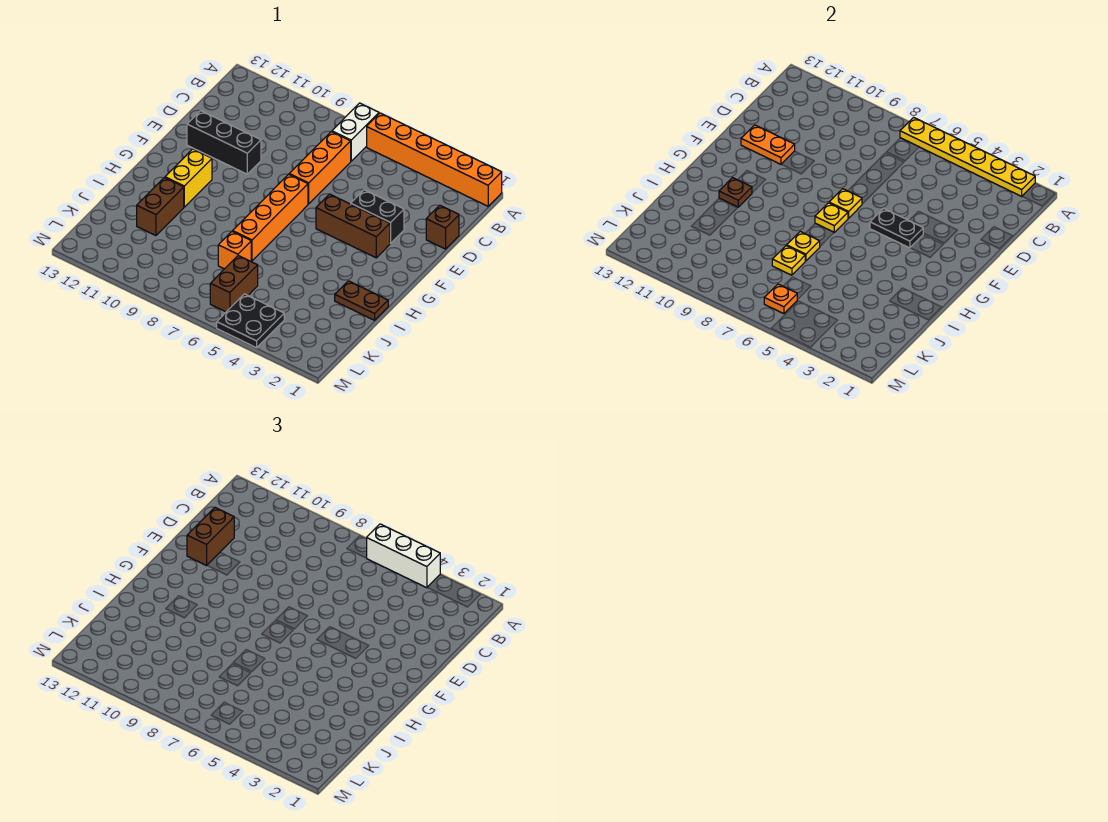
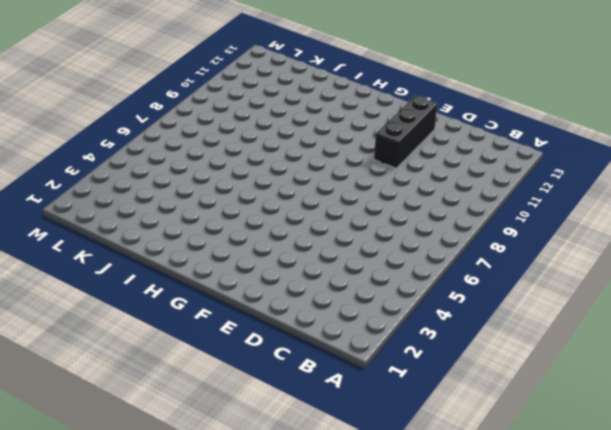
none -> orange brick A1:A6 level 1
none -> white brick A7:B7 level 1
none -> orange brick C7:E7 level 1

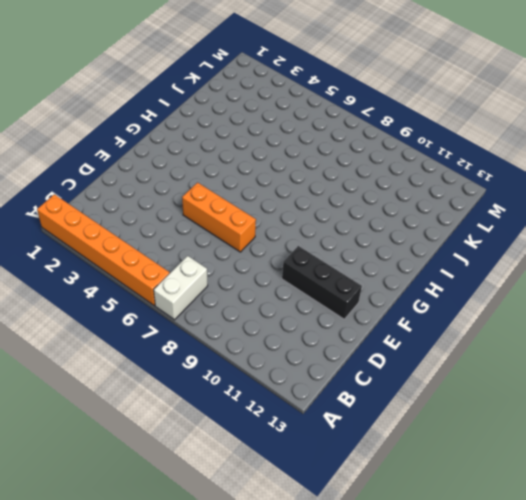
orange brick E5:E7 level 1 -> orange brick C7:E7 level 1
none -> brown brick D1 level 1
none -> black brick E3:E4 level 1
none -> brown brick F3:F5 level 1

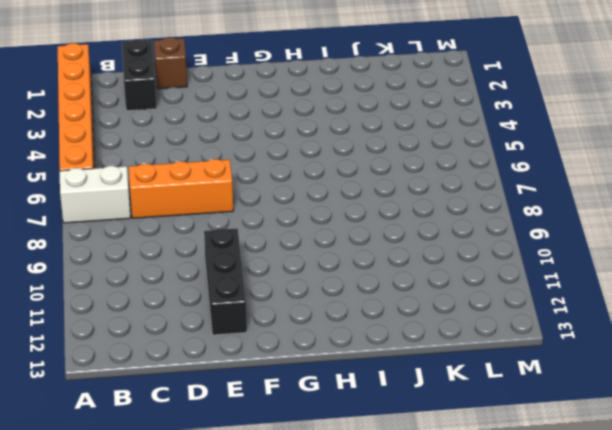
black brick C1:C2 level 1 -> black brick E3:E4 level 1
none -> brown brick F3:F5 level 1
none -> orange brick F7:I7 level 1
none -> yellow brick G11:H11 level 1

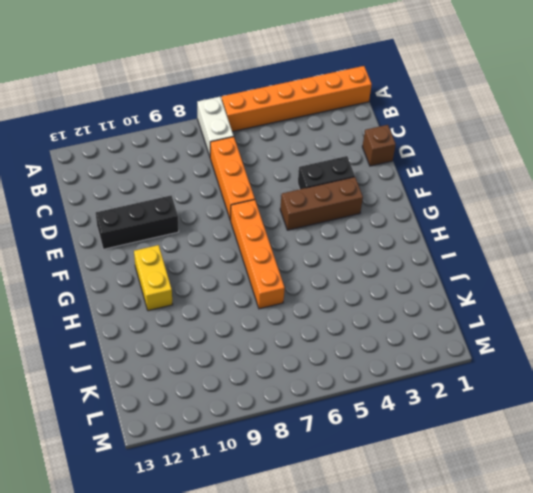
none -> brown plate I1:I2 level 1
none -> brown brick I11:J11 level 1
none -> orange brick J7 level 1

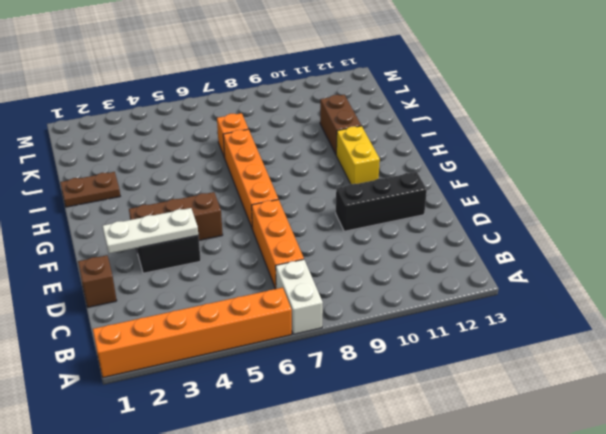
white plate E2:E4 level 2 -> none
none -> brown brick K6:L6 level 1
none -> black plate L4:M5 level 1
none -> yellow plate A2:A7 level 2

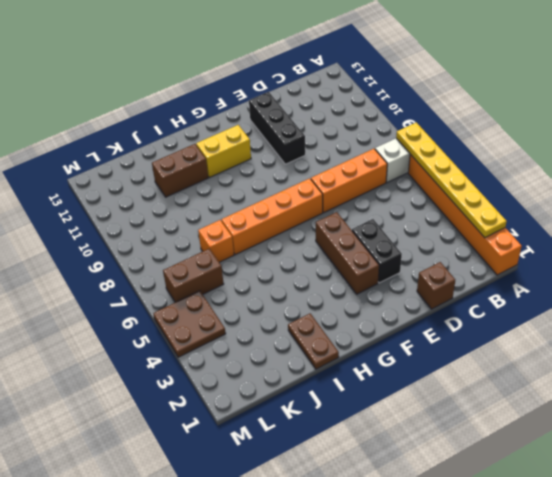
brown plate L4:M5 level 1 -> black plate L4:M5 level 1
none -> orange plate E11:E12 level 2
none -> black plate F4:F5 level 2
none -> yellow plate F7 level 2

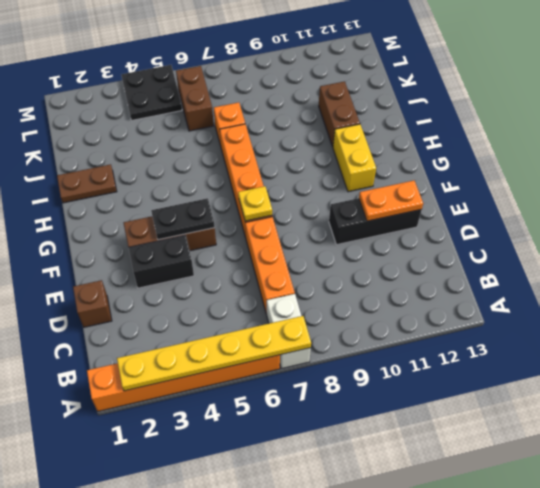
none -> yellow plate G7 level 2
none -> brown plate H11 level 2
none -> yellow plate I7 level 2

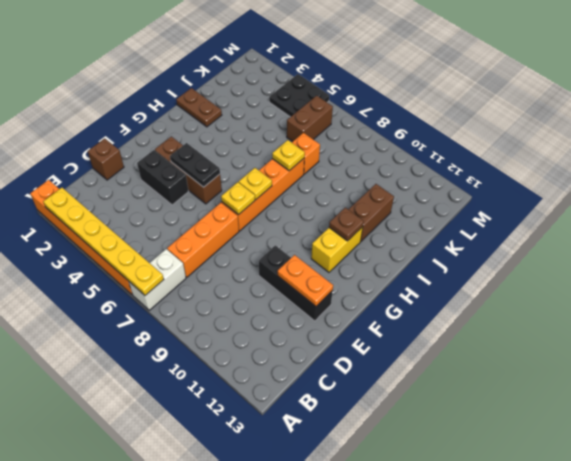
none -> yellow plate J7 level 2
none -> orange plate L6 level 2
none -> white brick A4:A6 level 3

